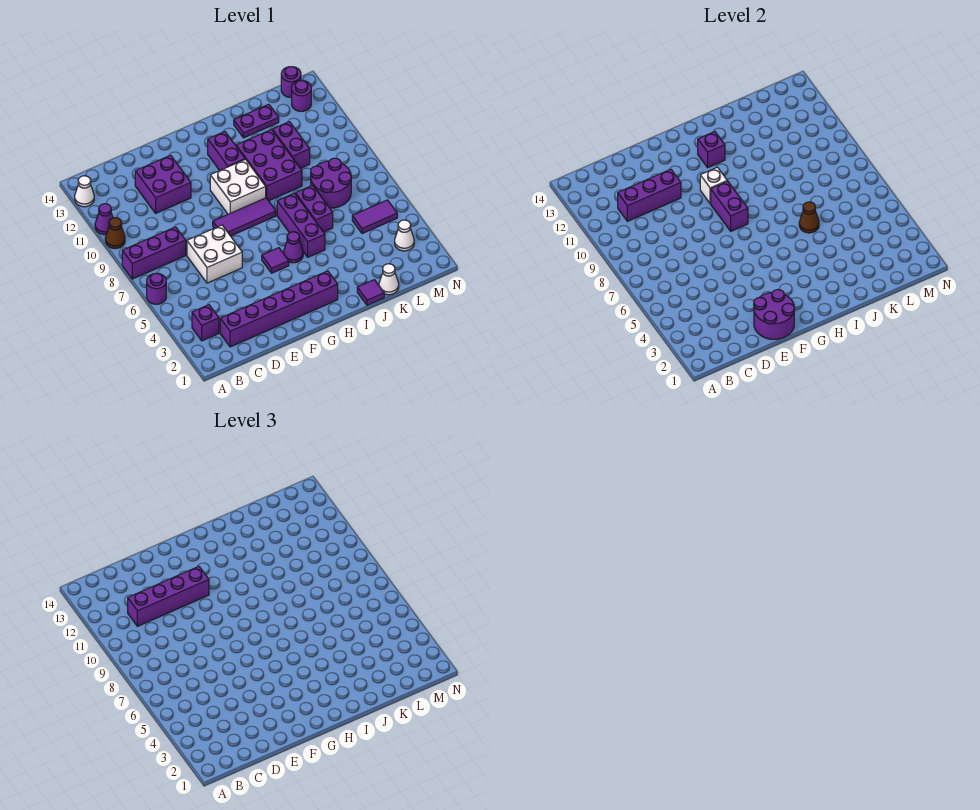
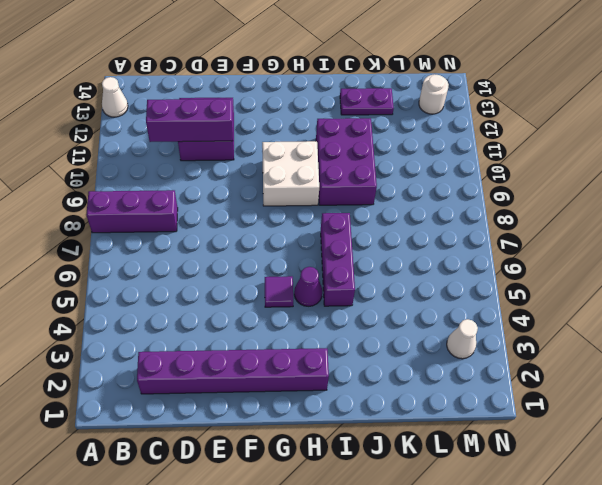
white round brick M13 level 1 -> purple round brick M13 level 1
none -> purple round brick A6 level 1
none -> brown cone A10 level 1
none -> purple cone A11 level 1
none -> purple brick B3 level 1

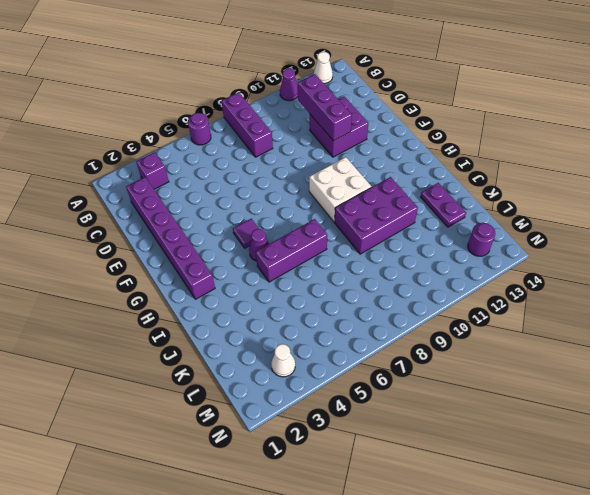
none -> brown cone A10 level 1
none -> white brick D6:E7 level 1
none -> purple tile F8:H8 level 1
none -> purple brick H11:H12 level 1

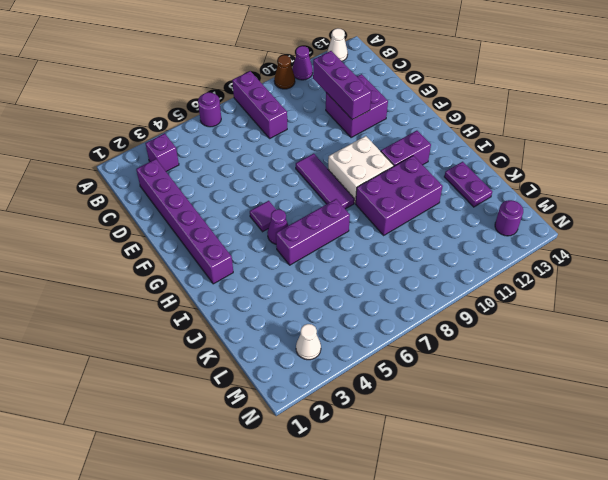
none -> white brick D6:E7 level 1
none -> purple tile J1 level 1
none -> purple brick J6:J7 level 1
none -> white cone K1 level 1

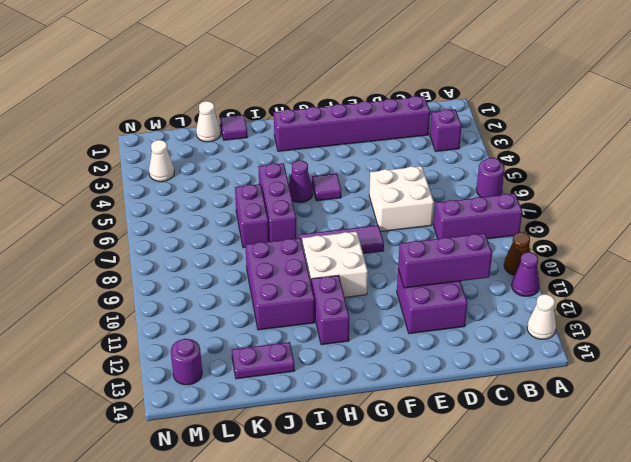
none -> purple round brick K7:L8 level 1
none -> purple brick K10:K11 level 1
none -> purple tile L5:M5 level 1
none -> purple round brick M14 level 1

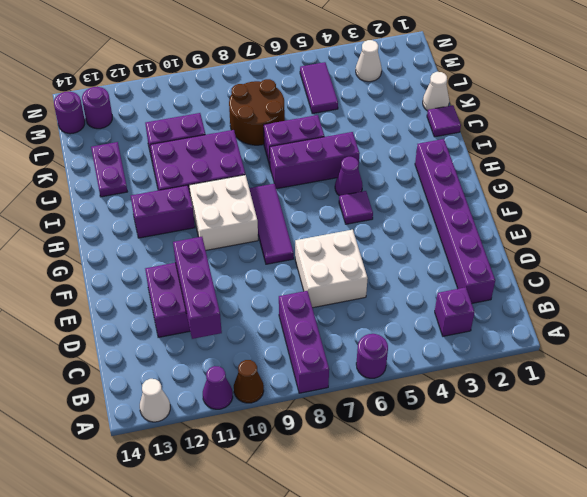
brown round brick K7:L8 level 1 -> purple round brick K7:L8 level 1
none -> purple round brick E1:F2 level 2
none -> purple brick G8:G9 level 2
none -> white brick G10 level 2
none -> purple brick H12 level 2

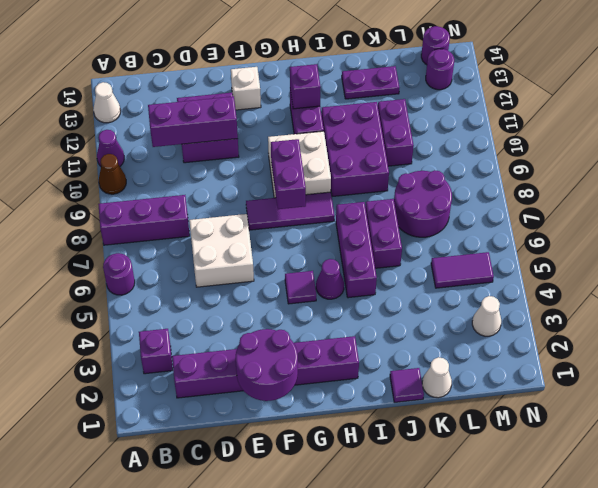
white brick F13 level 1 -> white brick G10 level 2
none -> brown cone J6 level 2
none -> purple brick C11:F11 level 3

